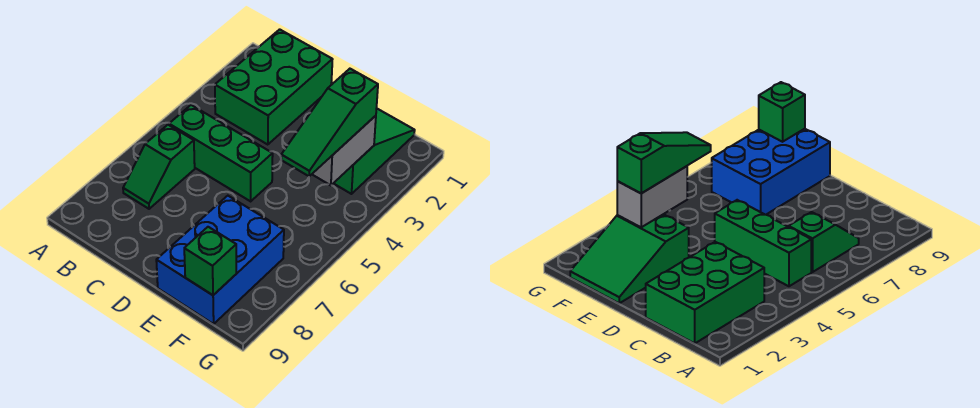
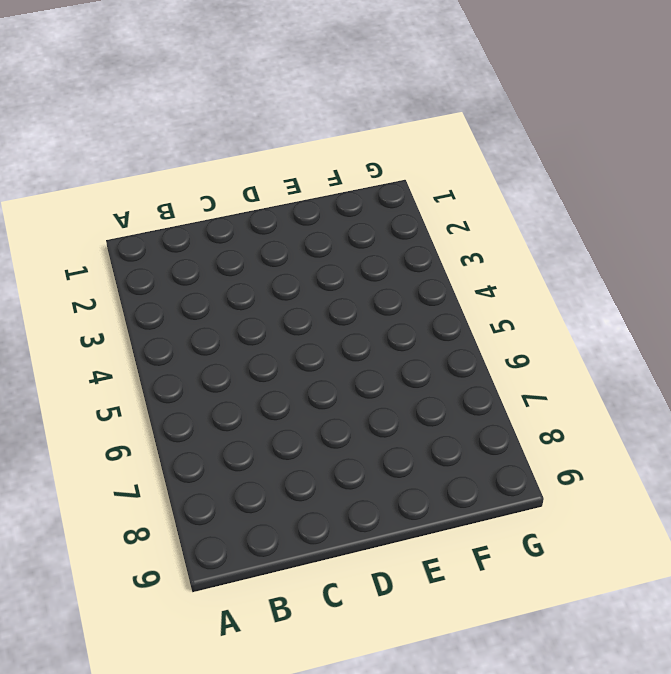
none -> green brick B1:C3 level 1
none -> green brick B5:D5 level 1

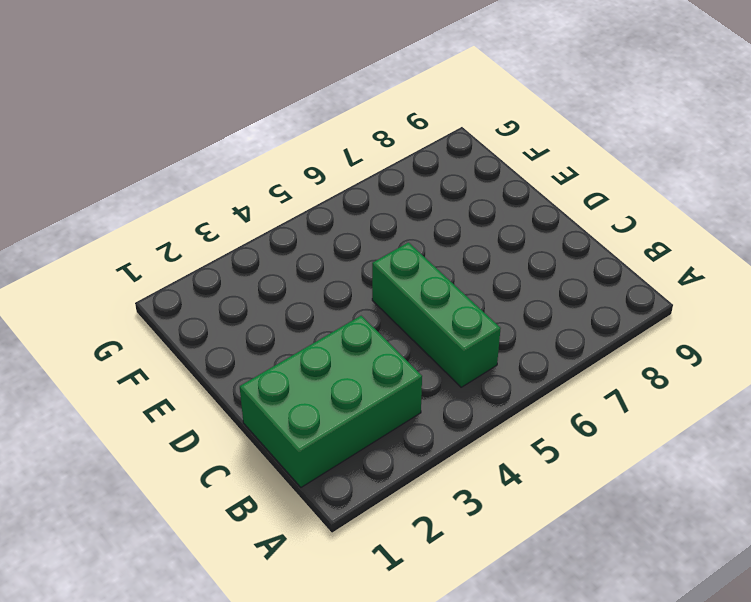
none -> green slope B6:B7 level 1 top 6
none -> green slope E1:F3 level 1 top 3

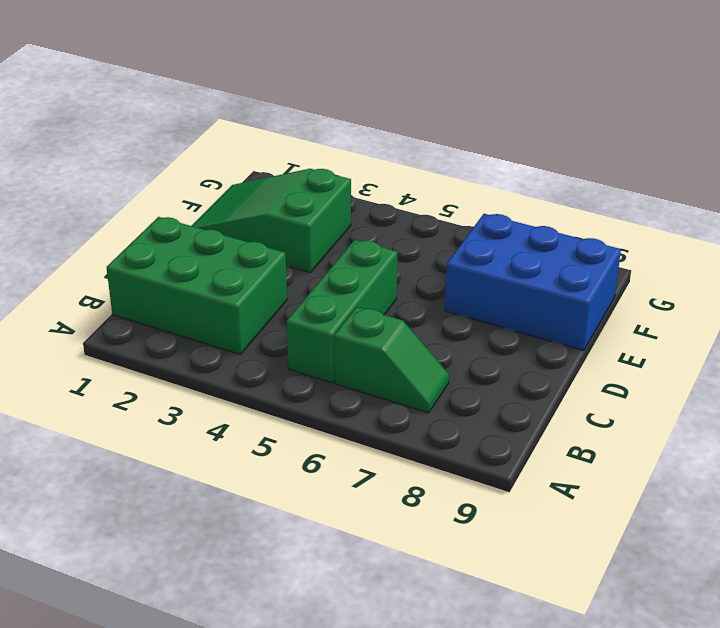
none -> grey brick F3:F4 level 2
none -> green brick F9 level 2

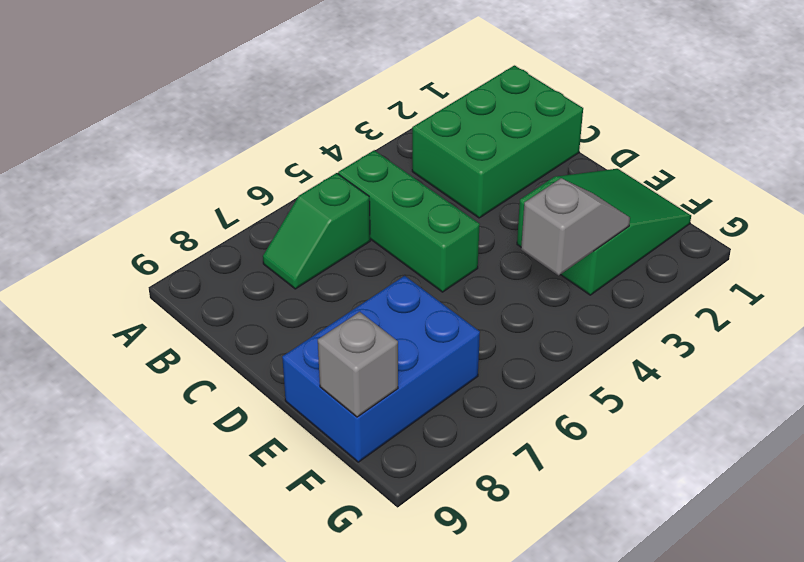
grey slope F3:F4 level 2 top 4 -> grey brick F3:F4 level 2
grey brick F9 level 2 -> green brick F9 level 2
none -> green slope F3:F5 level 3 top 3

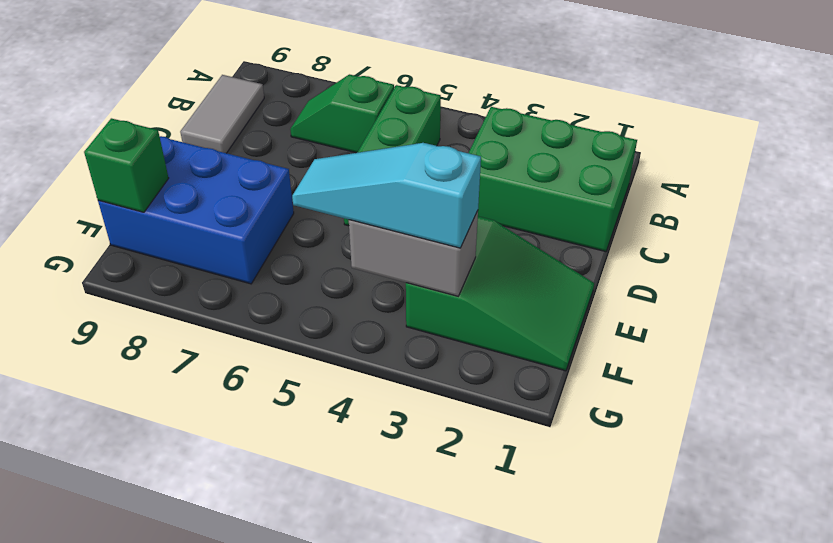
grey tile B9:C9 level 1 -> none
cyan slope F3:F5 level 3 top 3 -> green slope F3:F5 level 3 top 3

